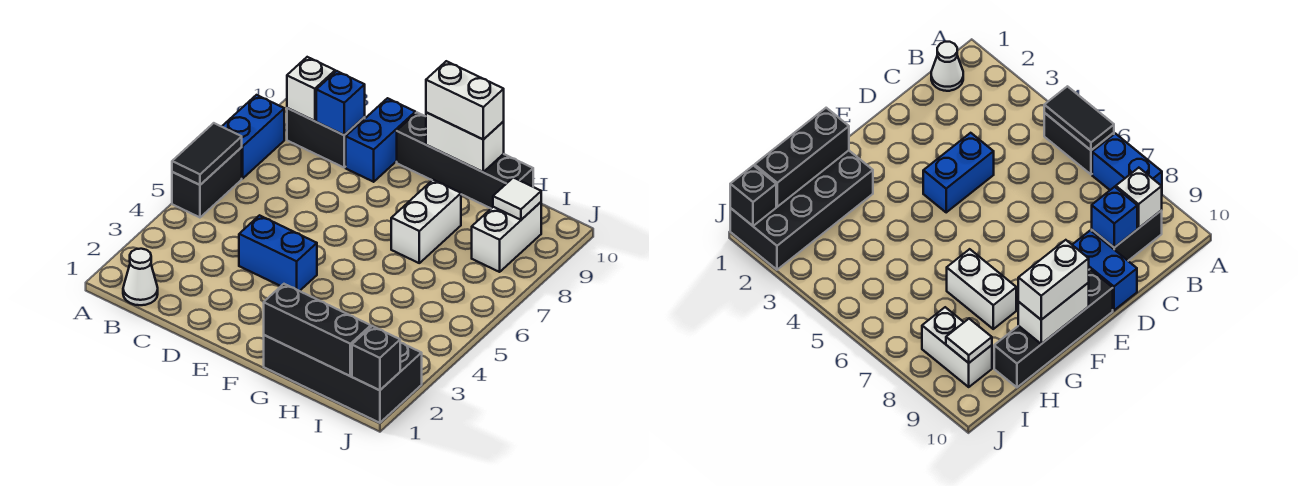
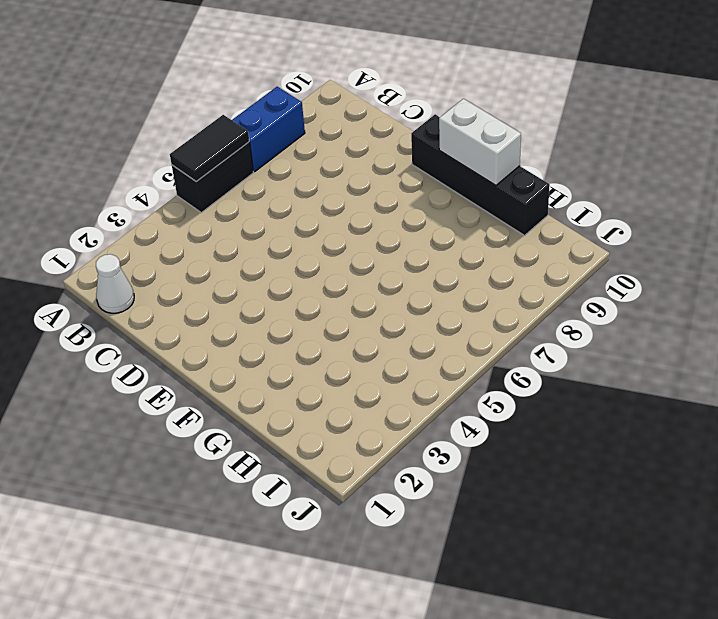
none -> black brick B9:C9 level 1
none -> blue brick D4:E4 level 1
none -> blue brick D9:D10 level 1

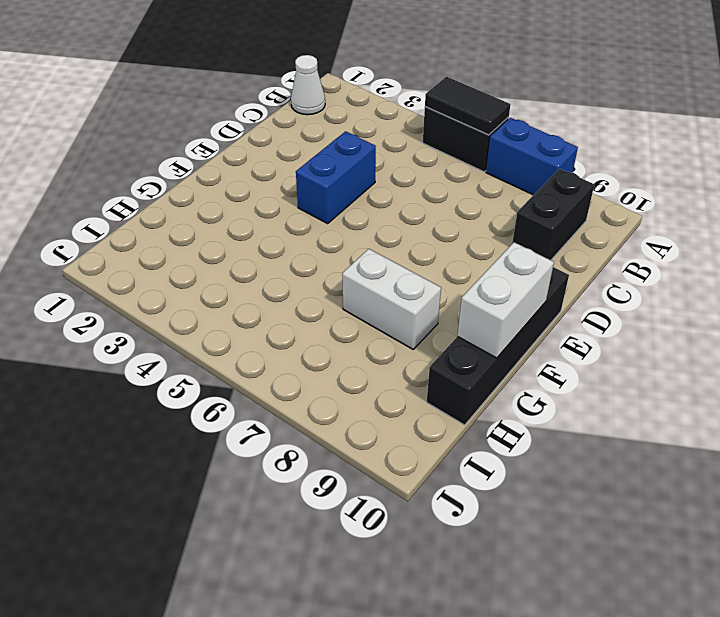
none -> blue brick D9:D10 level 1
none -> black brick G1:J2 level 1
none -> white brick I8:I9 level 1

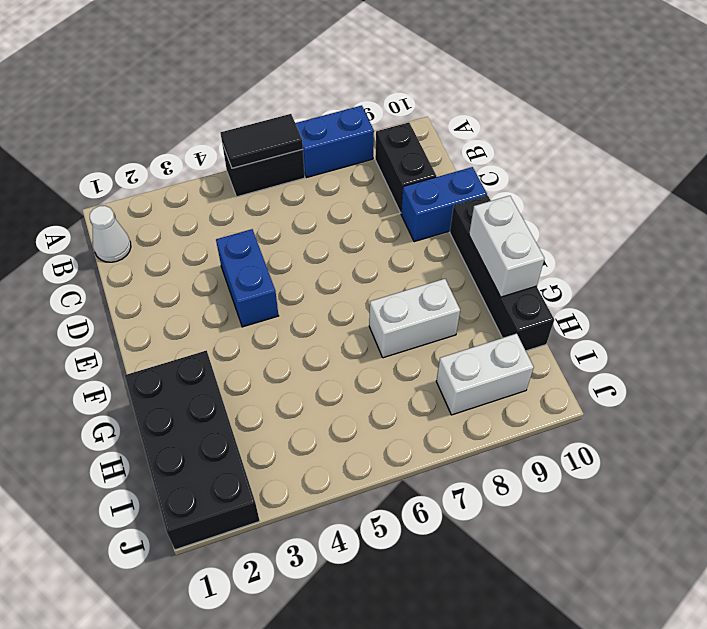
none -> white brick B9 level 2
none -> blue brick C9 level 2
none -> black brick G1:I1 level 2

